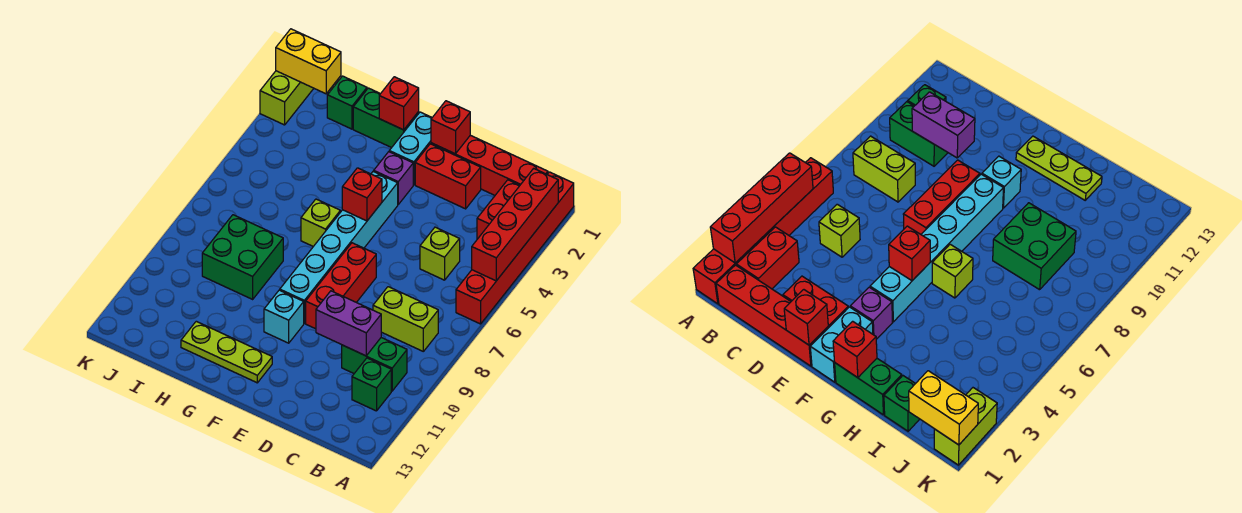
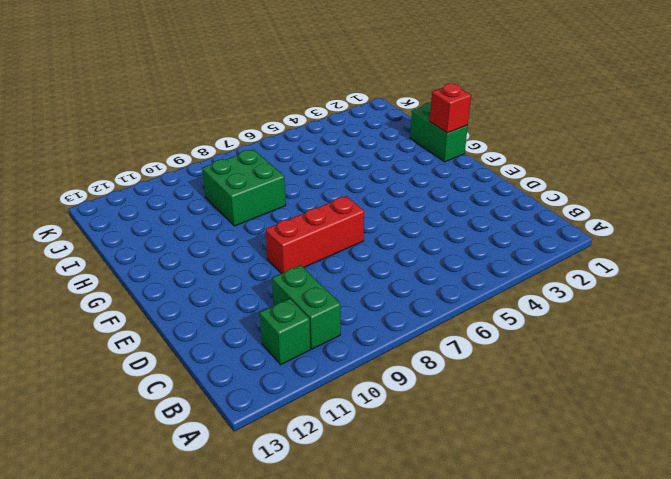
none -> red brick A1:A6 level 1
none -> red brick B1:E1 level 1
none -> red brick B2:B3 level 1

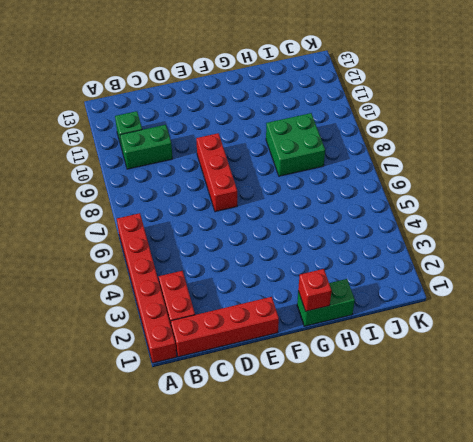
none -> lime brick B8:C8 level 1
none -> lime brick C5 level 1
none -> red brick D2:E2 level 1

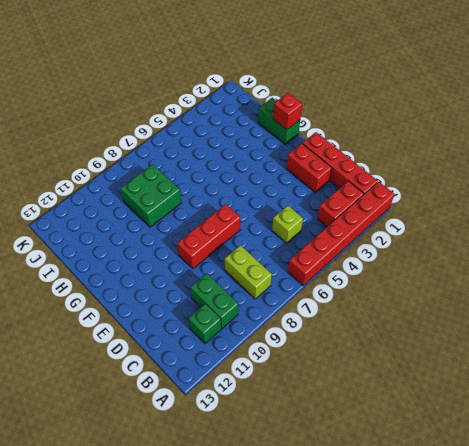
none -> cyan brick F1:F2 level 1
none -> purple brick F3 level 1
none -> cyan brick F4:F9 level 1

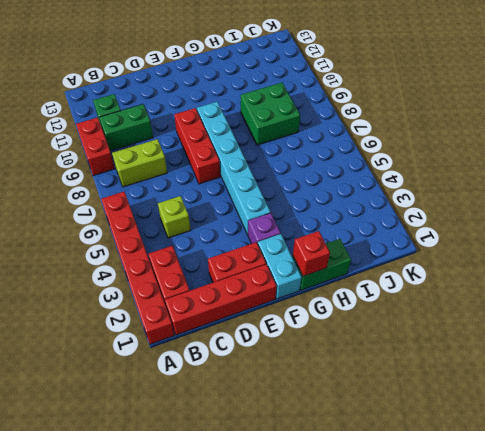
red brick A9:A10 level 1 -> none
none -> cyan brick F10 level 1
none -> lime plate F12:H12 level 1
none -> lime brick G6 level 1

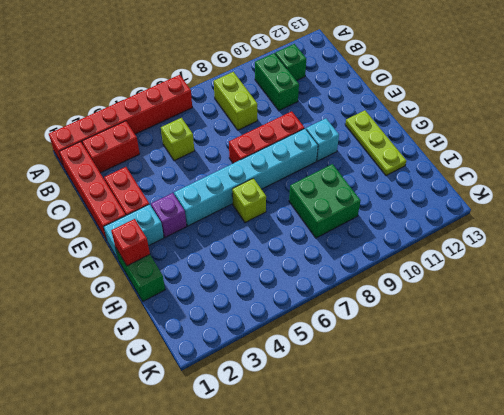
none -> green brick I1 level 1
none -> lime brick K1:K2 level 1
none -> red brick A2:A5 level 2

